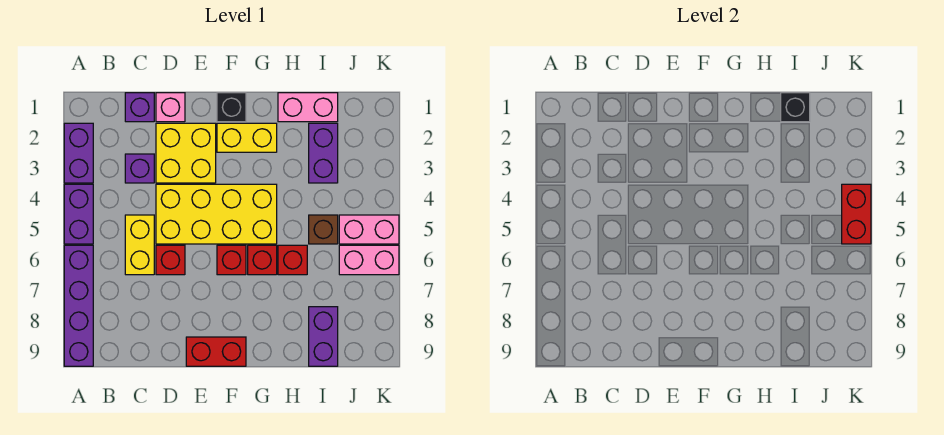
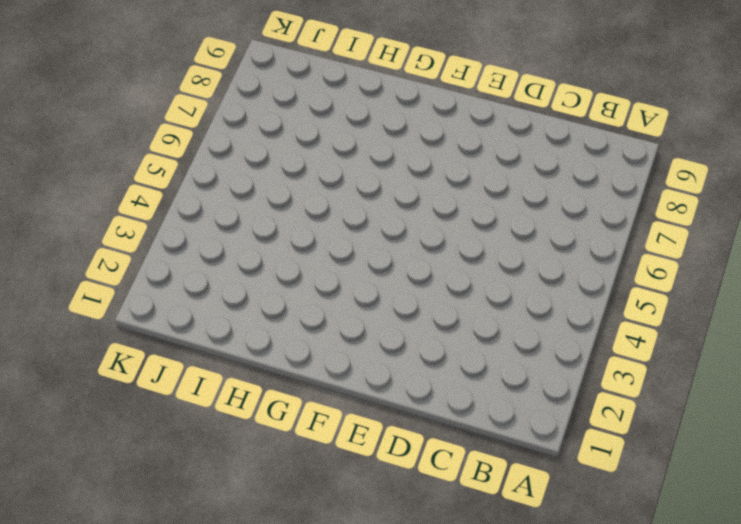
none -> purple brick A2:A3 level 1
none -> purple brick A4:A5 level 1
none -> purple brick A6:A9 level 1

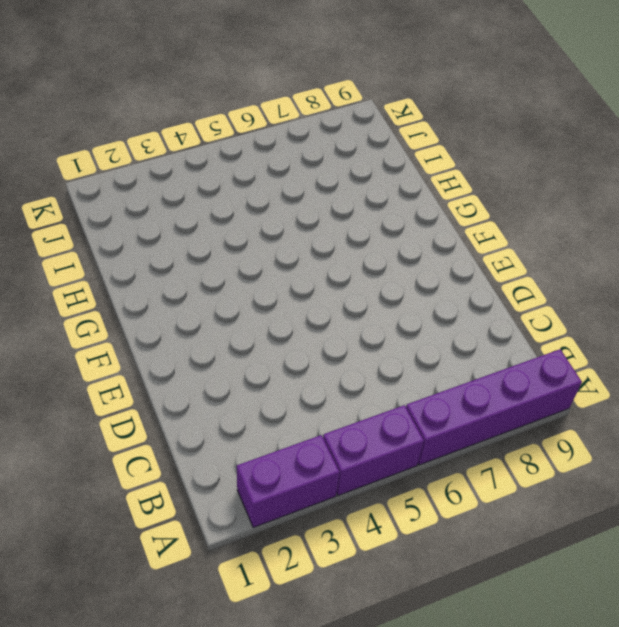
none -> purple brick C1 level 1
none -> purple brick C3 level 1
none -> yellow brick C5:C6 level 1

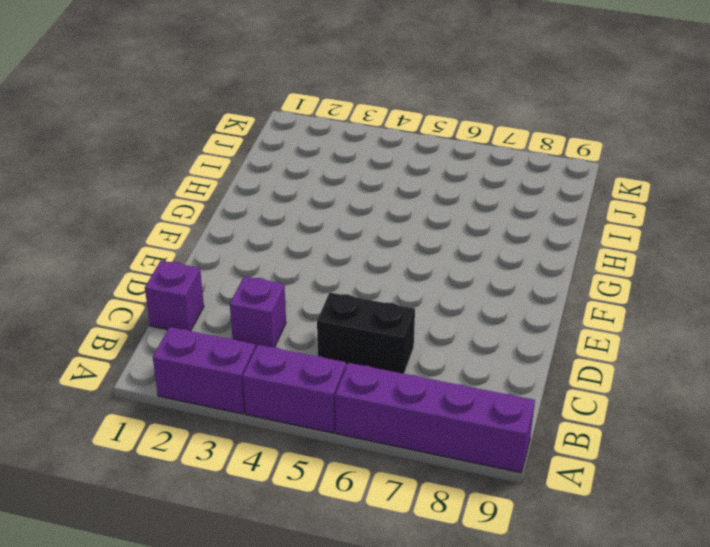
black brick C5:C6 level 1 -> yellow brick C5:C6 level 1
none -> pink brick D1 level 1
none -> yellow brick D2:E3 level 1
none -> yellow brick D4:G5 level 1

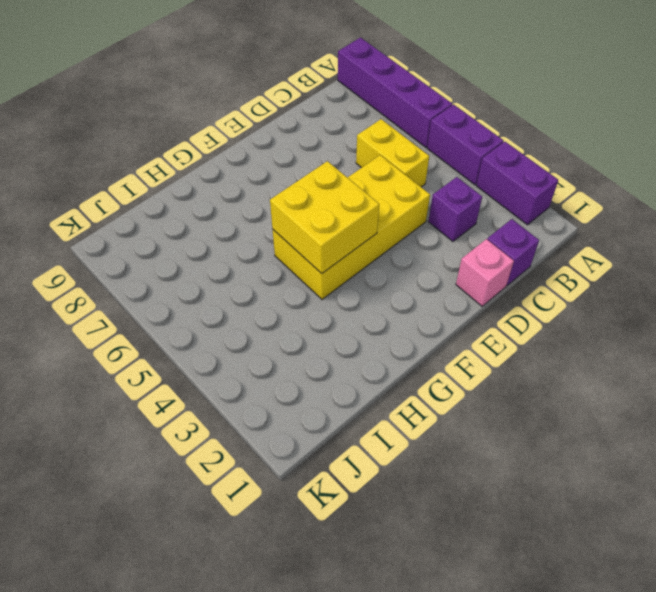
yellow brick F4:G5 level 2 -> yellow brick D2:E3 level 1
none -> red brick D6 level 1
none -> red brick E9:F9 level 1
none -> black brick F1 level 1

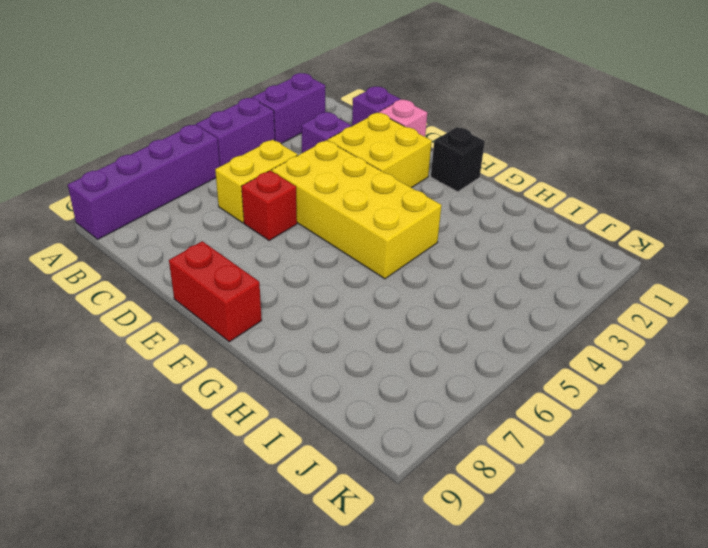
none -> yellow brick F2:G2 level 1
none -> red brick F6 level 1
none -> red brick G6 level 1

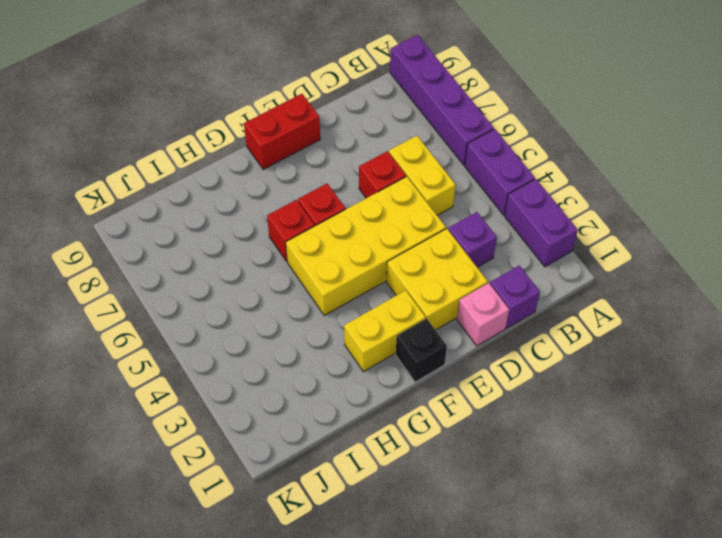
none -> pink brick H1:I1 level 1
none -> red brick H6 level 1
none -> purple brick I2:I3 level 1

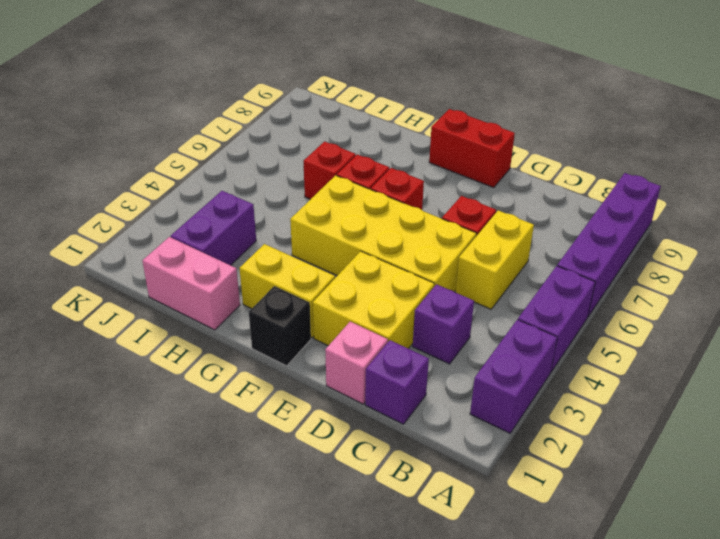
none -> brown brick I5 level 1
none -> purple brick I8:I9 level 1
none -> pink brick J5:K5 level 1

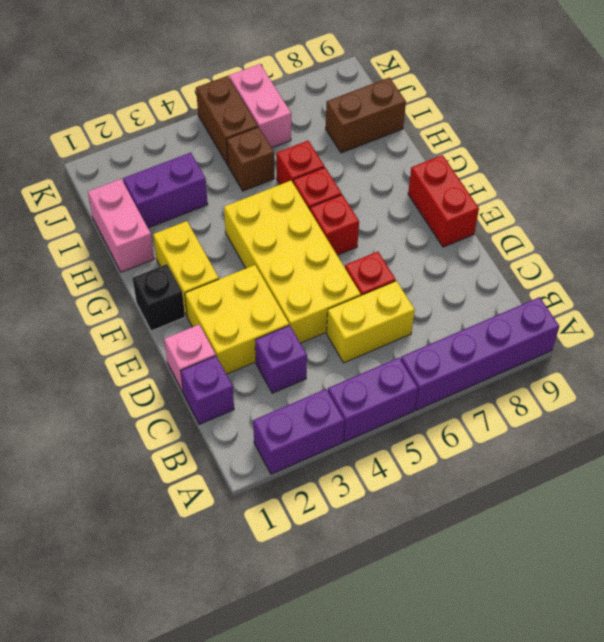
brown brick I8:I9 level 1 -> purple brick I8:I9 level 1
brown brick J5:K5 level 1 -> pink brick J5:K5 level 1
none -> black brick I1 level 2
none -> red brick K4:K5 level 2

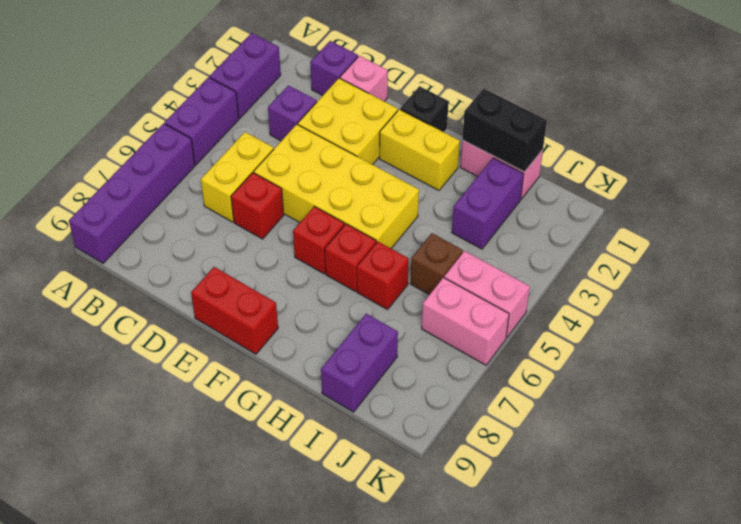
black brick H1:I1 level 2 -> black brick I1 level 2
none -> red brick K4:K5 level 2

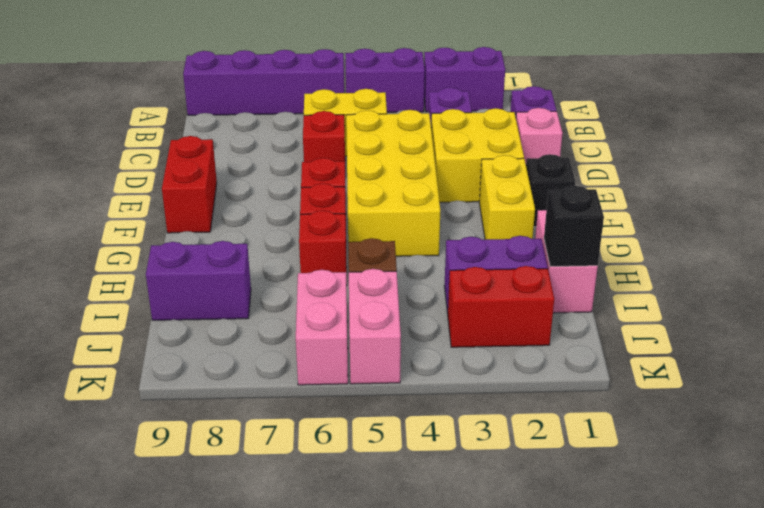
red brick J2:J3 level 1 -> red brick K4:K5 level 2

